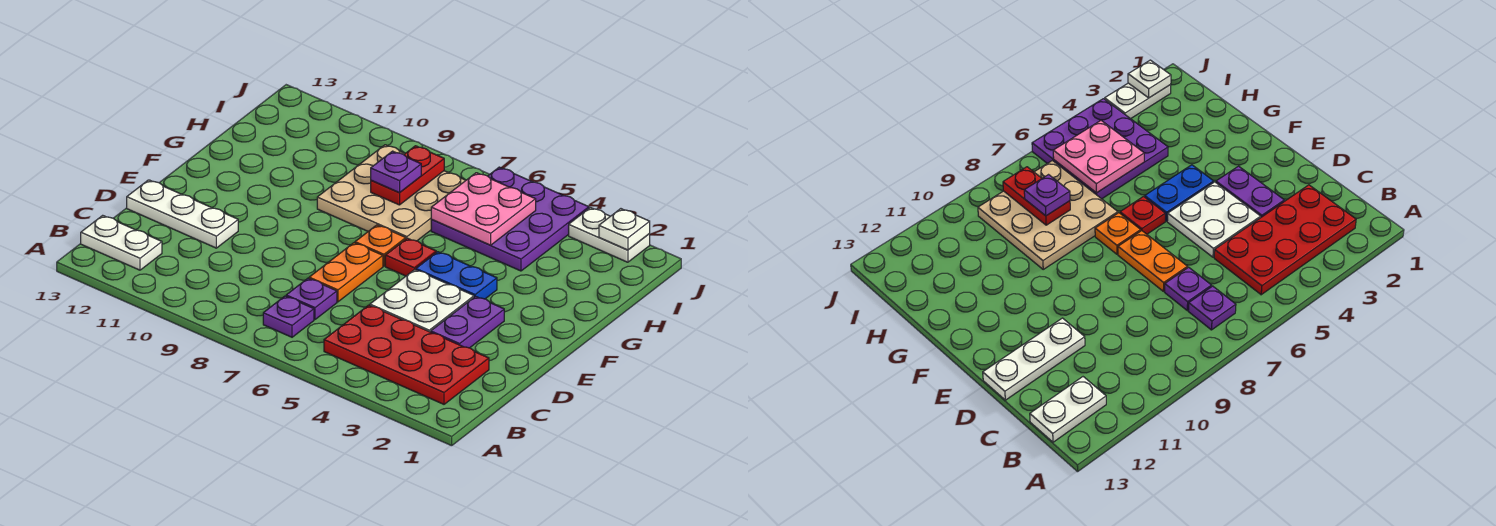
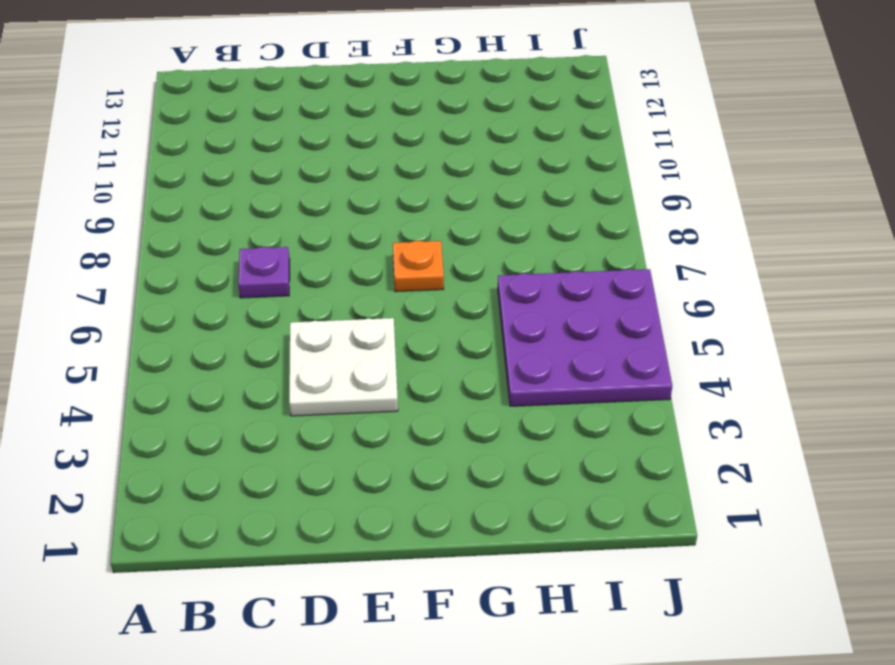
none -> red plate B2:C5 level 1
none -> purple plate B7 level 1
none -> white plate B12:B13 level 1

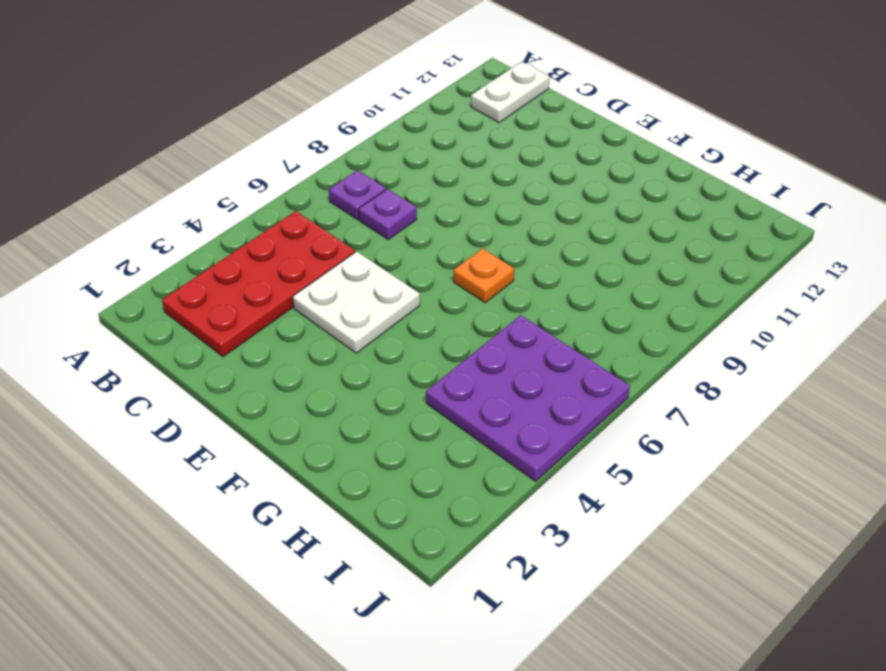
none -> purple plate D3:E3 level 1
none -> orange plate D7:E7 level 1
none -> white plate D11:D13 level 1

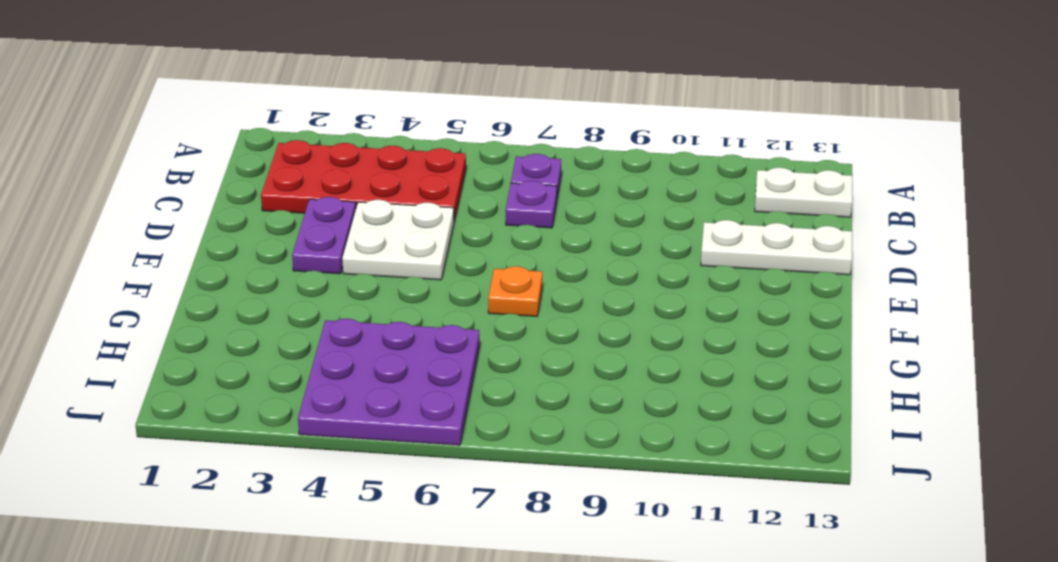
none -> orange plate D7:E7 level 1
none -> blue plate F4:F5 level 1
none -> red plate F6 level 1

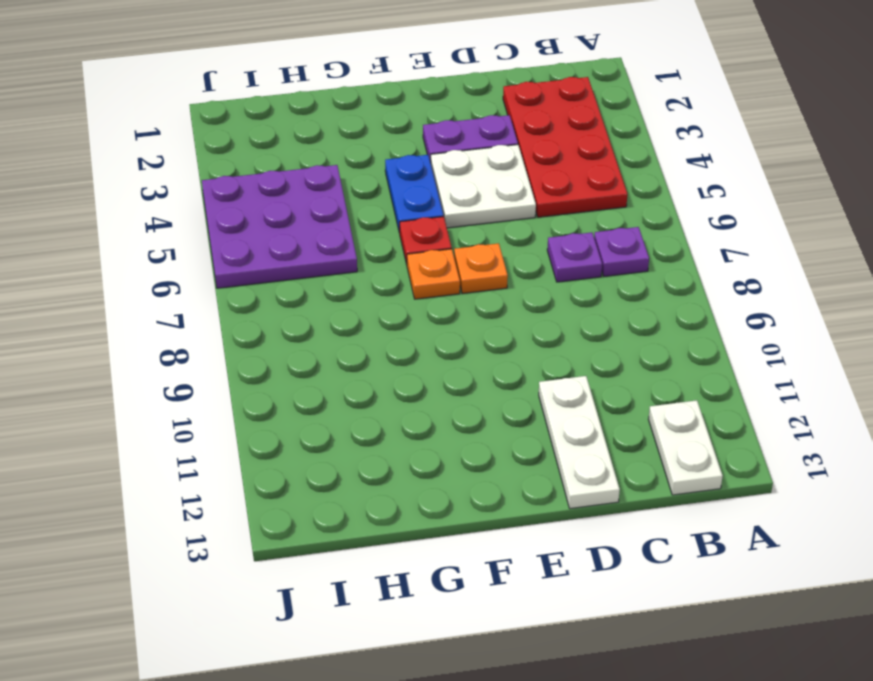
orange plate E7 level 1 -> orange plate D7:E7 level 1
none -> tan plate G7:I9 level 1
none -> white plate J2:J3 level 1
none -> pink plate H5:I6 level 2

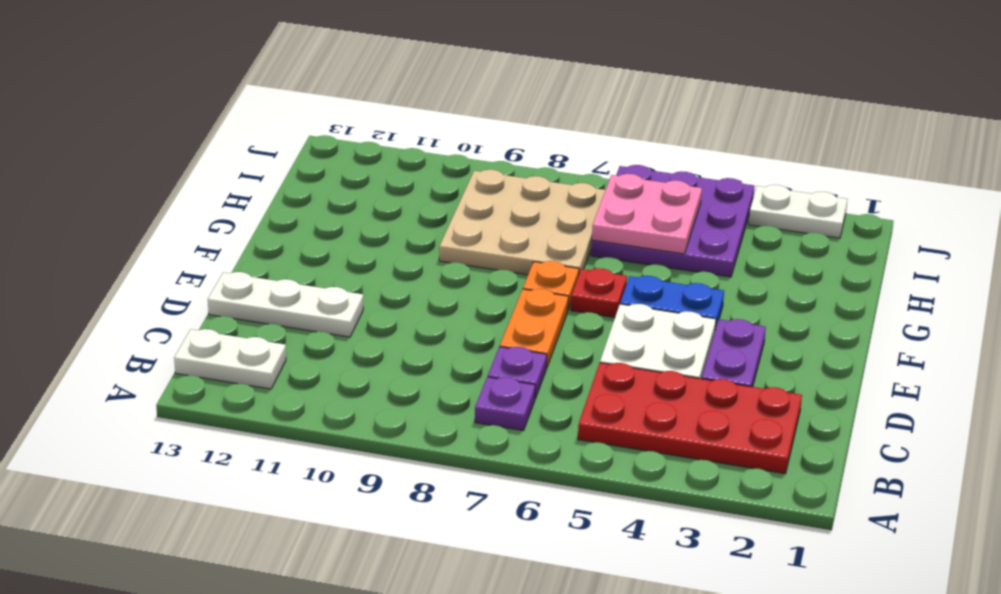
none -> red plate H8:I8 level 2
none -> white plate J2 level 2
none -> purple plate H8 level 3

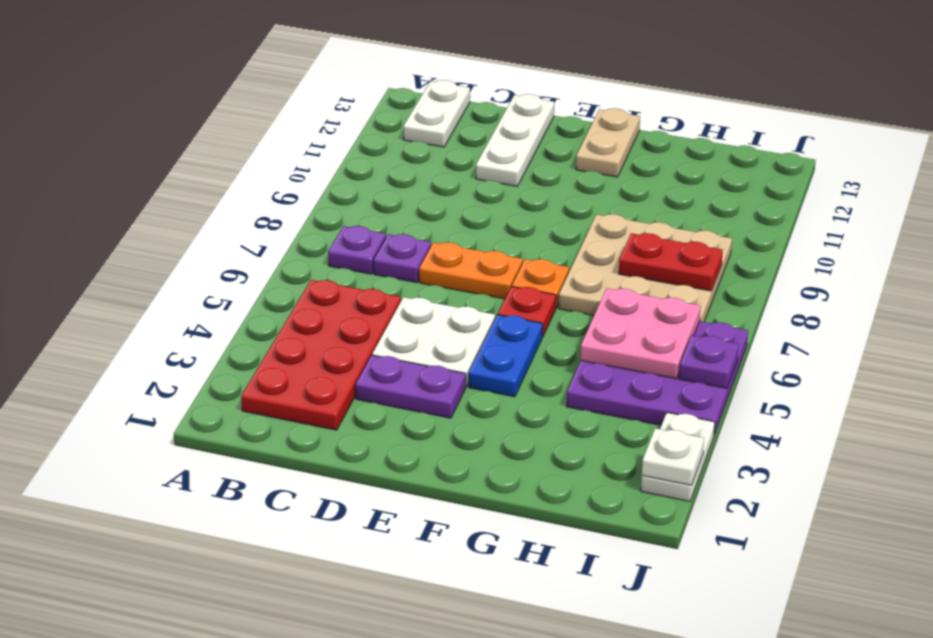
tan plate F12:F13 level 1 -> none
purple plate J5 level 2 -> purple plate H8 level 3

